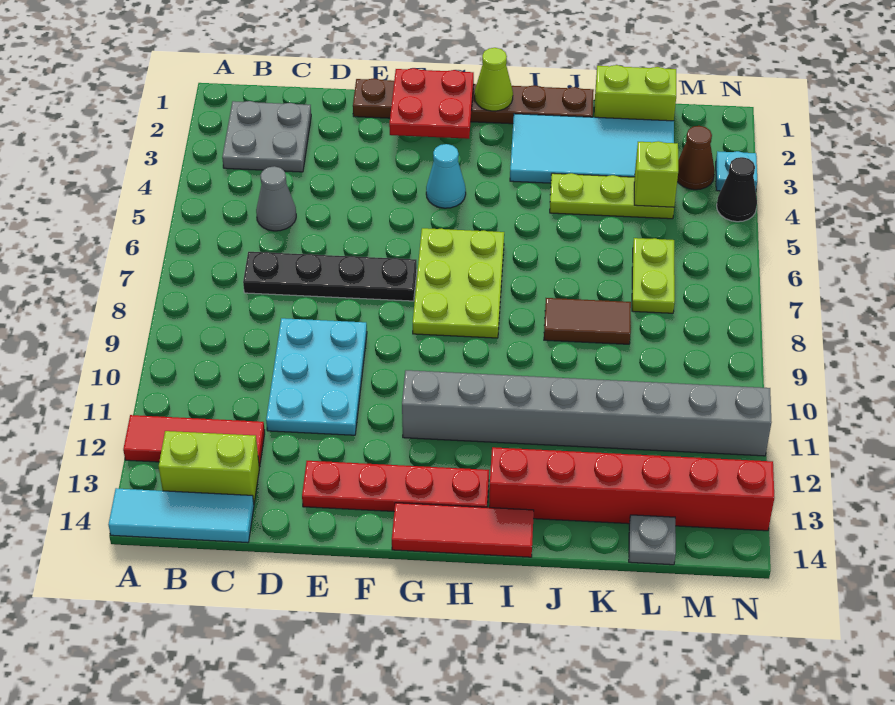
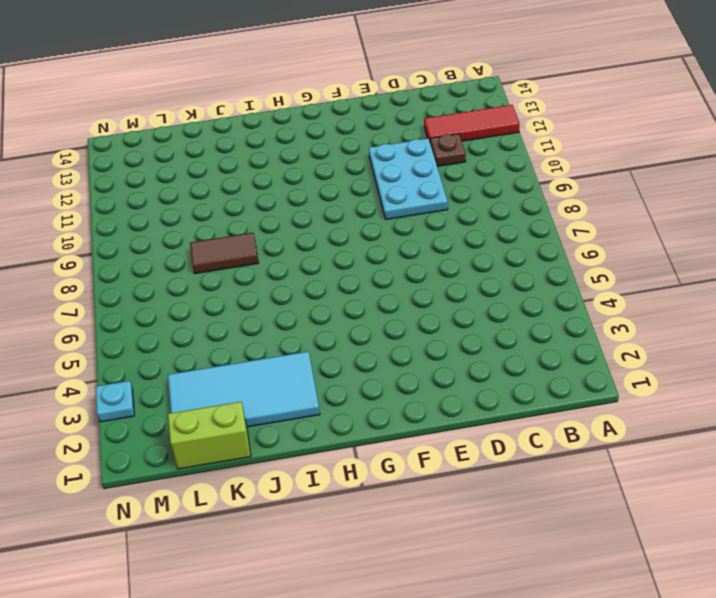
brown plate C11 level 1 -> none
none -> cyan tile A14:C14 level 1
none -> grey plate B2:C3 level 1
none -> lime brick B13:C13 level 1

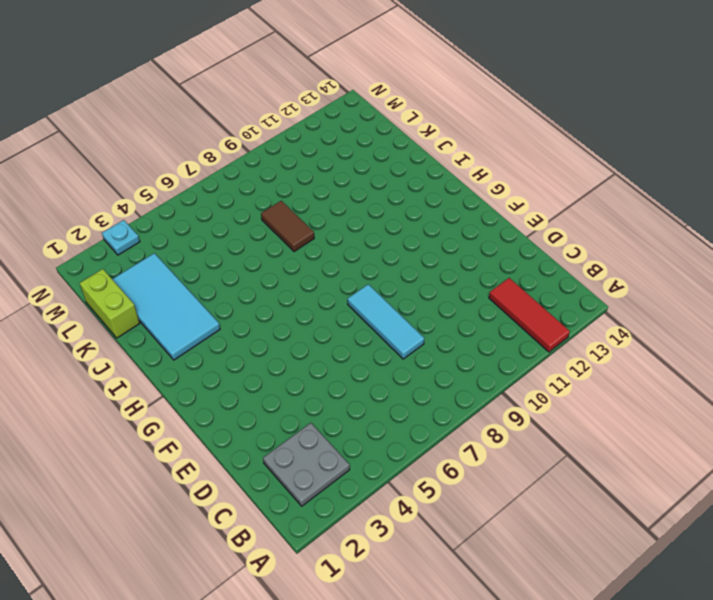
cyan tile D8:F8 level 1 -> cyan tile A14:C14 level 1
none -> lime brick B13:C13 level 1
none -> grey cone C5 level 1
none -> black plate C7:F7 level 1

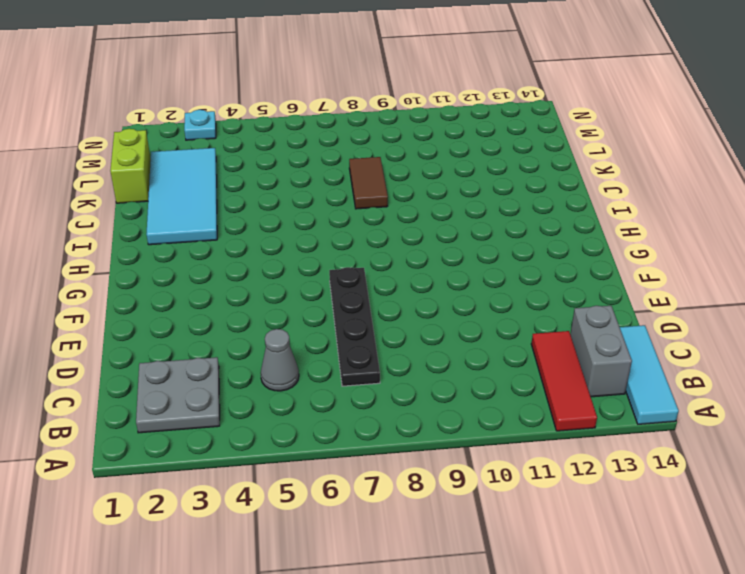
grey brick B13:C13 level 1 -> lime brick B13:C13 level 1
none -> cyan plate D9:E11 level 1
none -> brown plate E1:J1 level 1
none -> red plate E13:H13 level 1

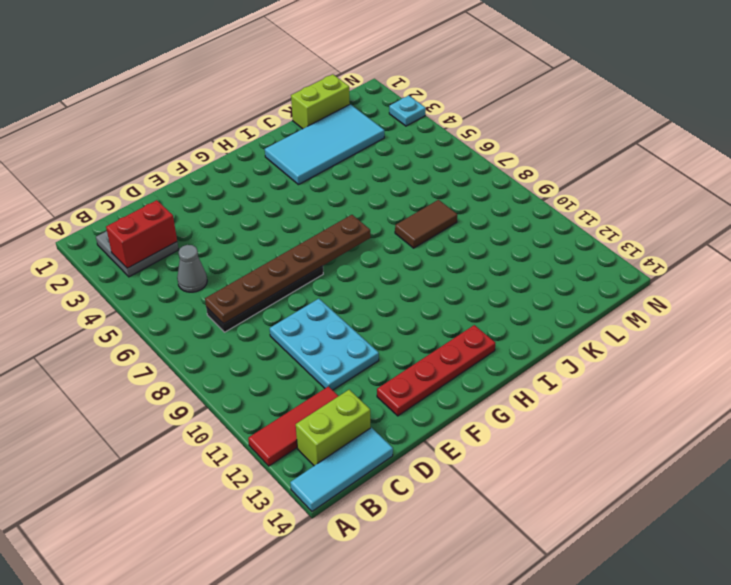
red brick B3:C3 level 2 -> none
brown plate C7:H7 level 2 -> brown plate E1:J1 level 1
none -> cyan cone G4 level 1
none -> lime plate G6:H8 level 1
none -> grey brick G11:N11 level 1

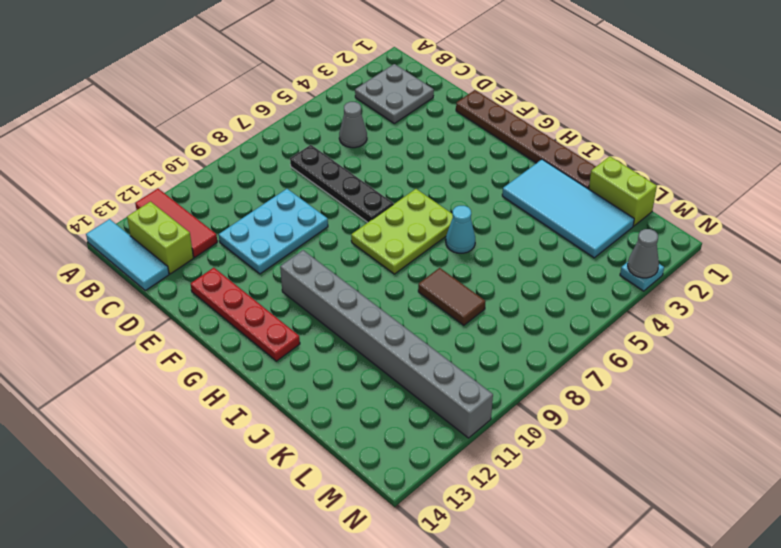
cyan cone I6 level 1 -> cyan cone G4 level 1
grey cone N3 level 2 -> none
none -> red tile G14:I14 level 1
none -> red brick I13:N13 level 1
none -> lime plate J4:L4 level 1

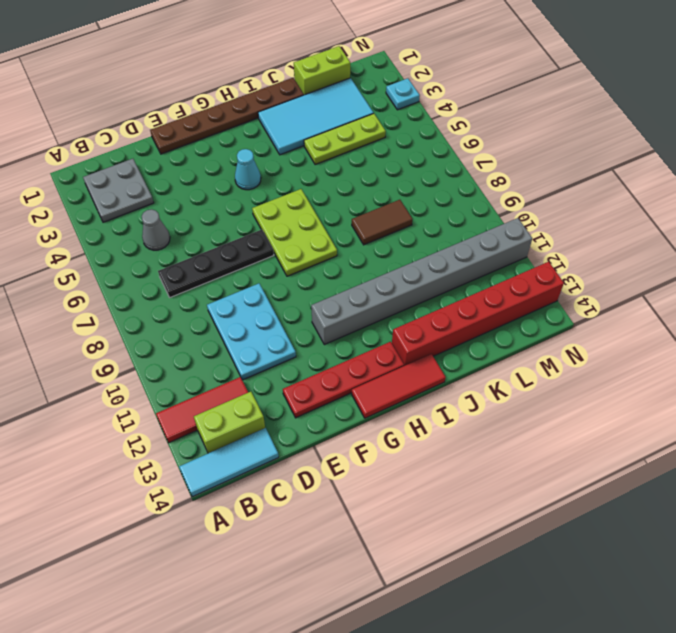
none -> lime plate L6:L7 level 1
none -> grey plate L14 level 1
none -> brown cone M3 level 1

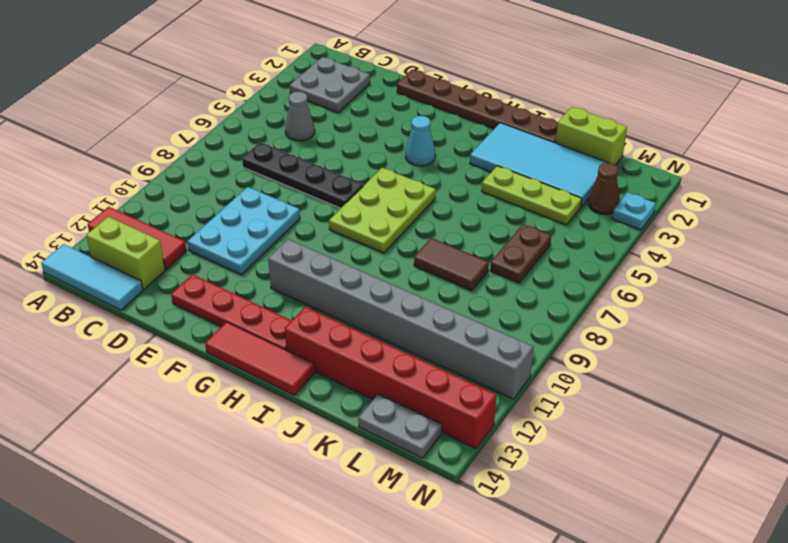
brown plate L6:L7 level 1 -> lime plate L6:L7 level 1
grey plate L14:M14 level 1 -> grey plate L14 level 1
none -> black cone N4 level 1
none -> red plate F1:G2 level 2
none -> lime cone H1 level 2

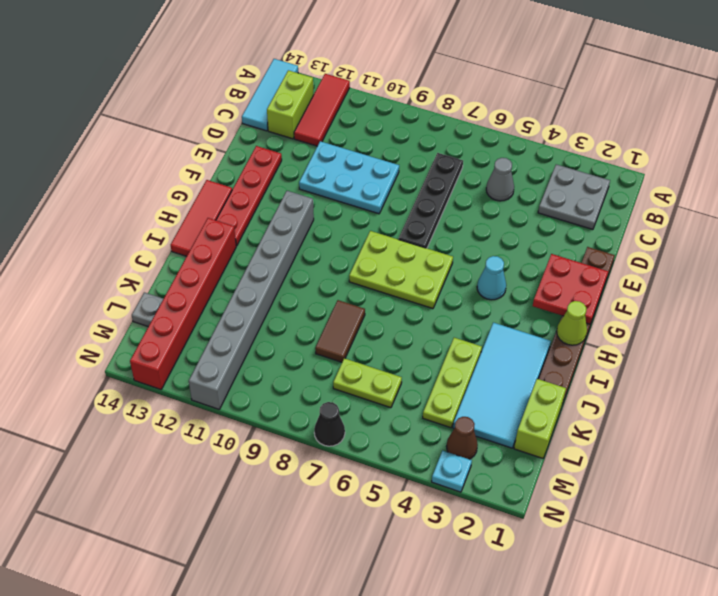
black cone N7 level 1 -> black cone N4 level 1
none -> lime brick L4 level 2

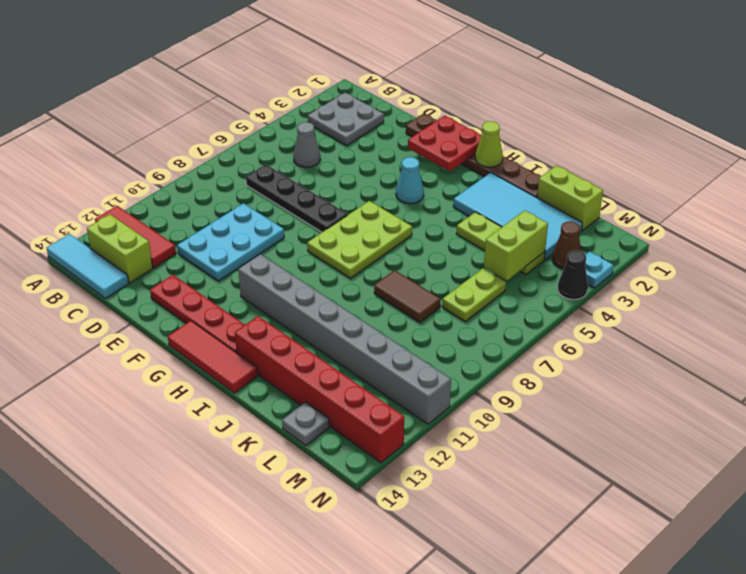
lime brick L4:L5 level 2 -> lime brick L4 level 2

